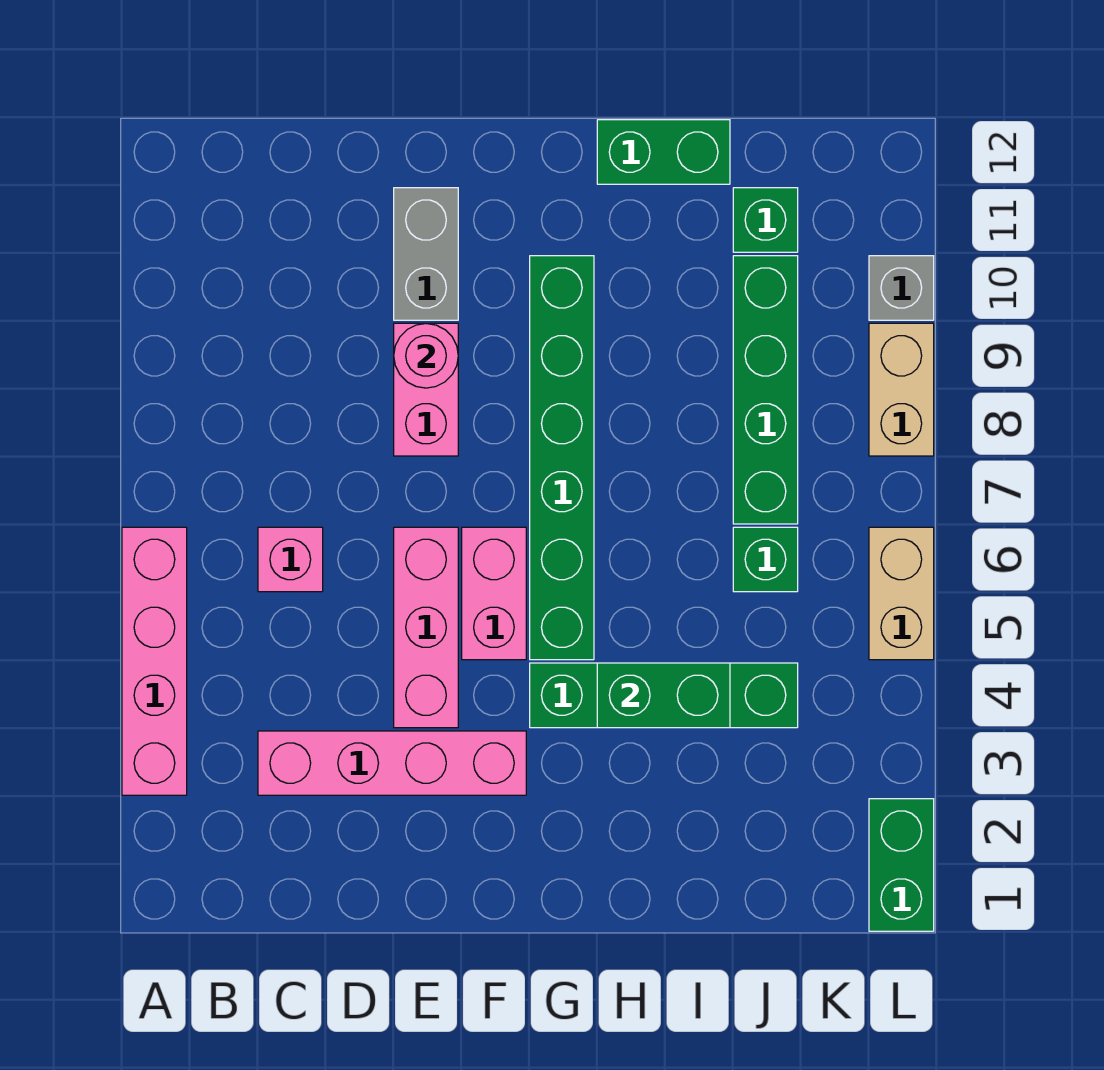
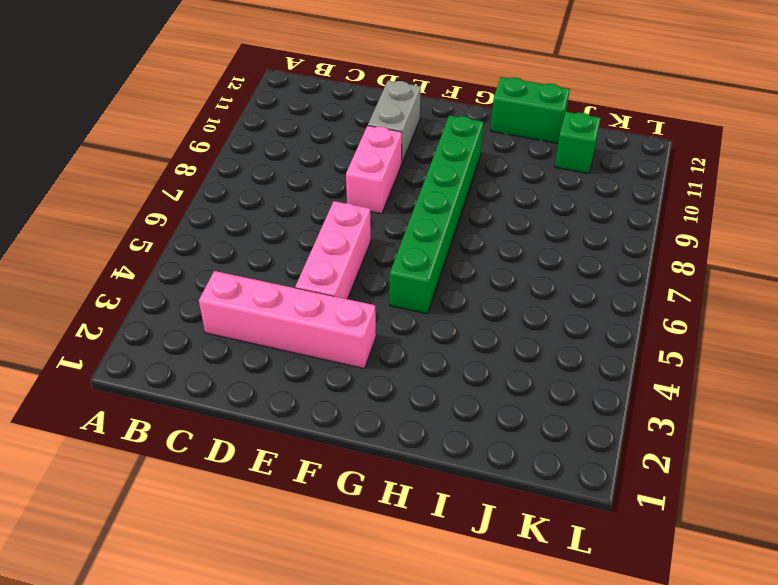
none -> pink brick A3:A6 level 1
none -> pink brick C6 level 1
none -> pink brick F5:F6 level 1

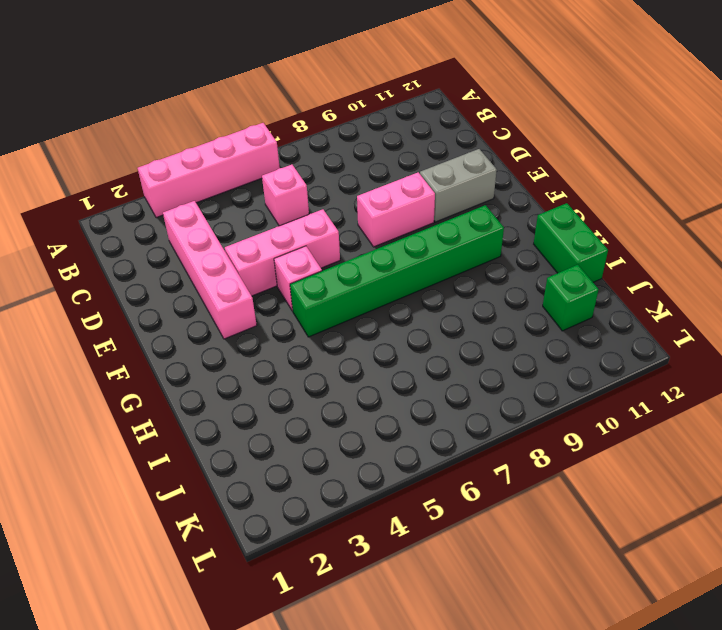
pink brick F5 level 1 -> pink brick F5:F6 level 1
none -> green brick G4:J4 level 1
none -> green brick J6 level 1
none -> green brick J7:J10 level 1

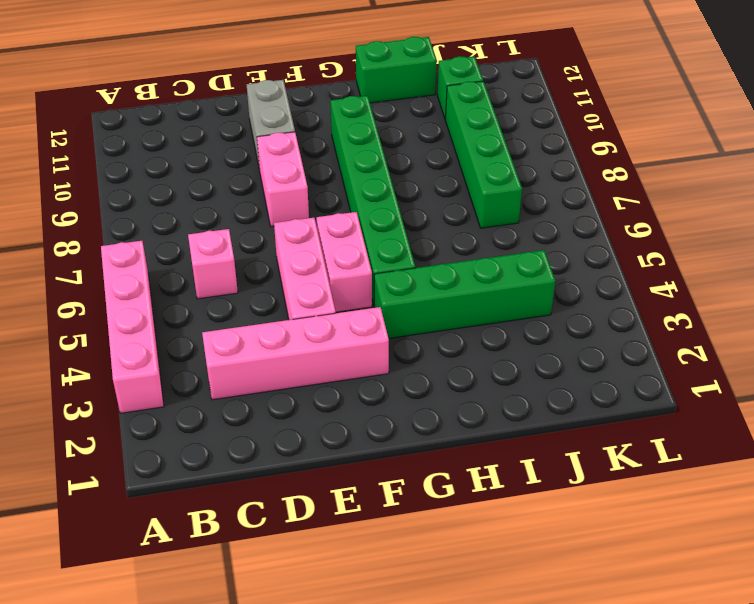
none -> green brick J6 level 1
none -> green brick L1:L2 level 1
none -> tan brick L5:L6 level 1

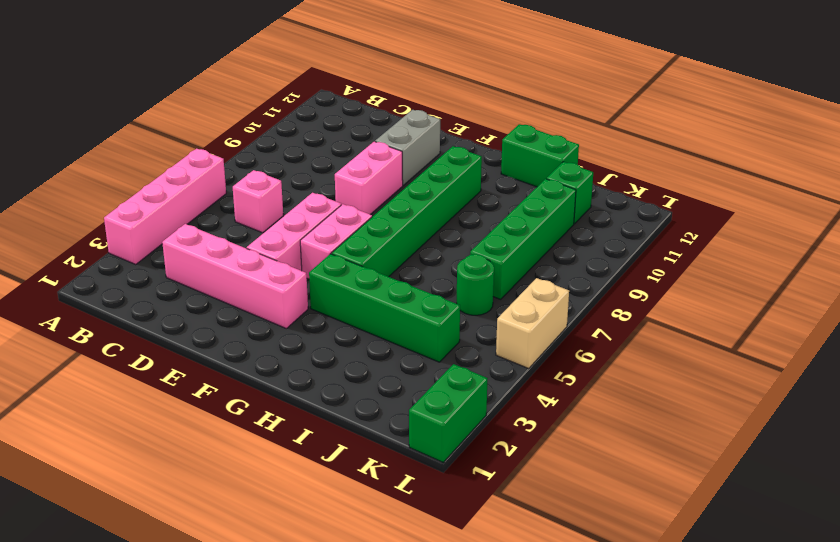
green round brick J6 level 1 -> green brick J6 level 1
none -> tan brick L8:L9 level 1
none -> grey brick L10 level 1
none -> pink round brick E9 level 2

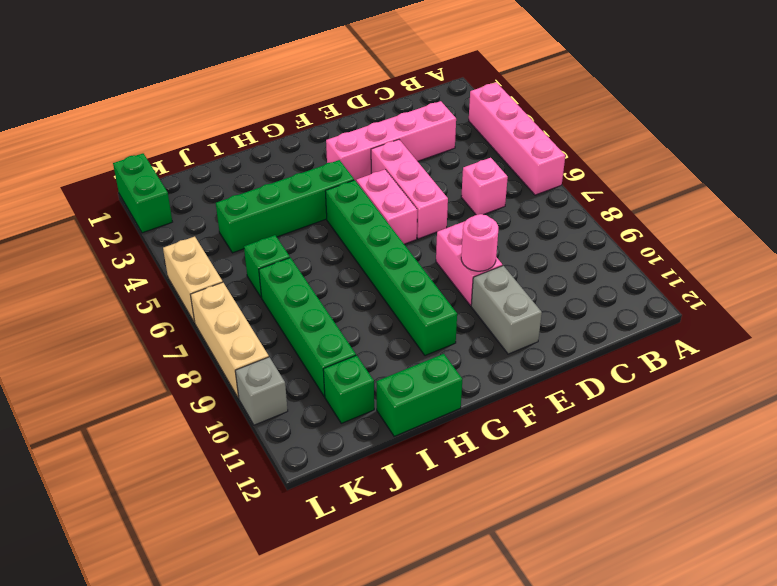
tan brick L7:L9 level 1 -> tan brick L8:L9 level 1
none -> green brick H4:I4 level 2

